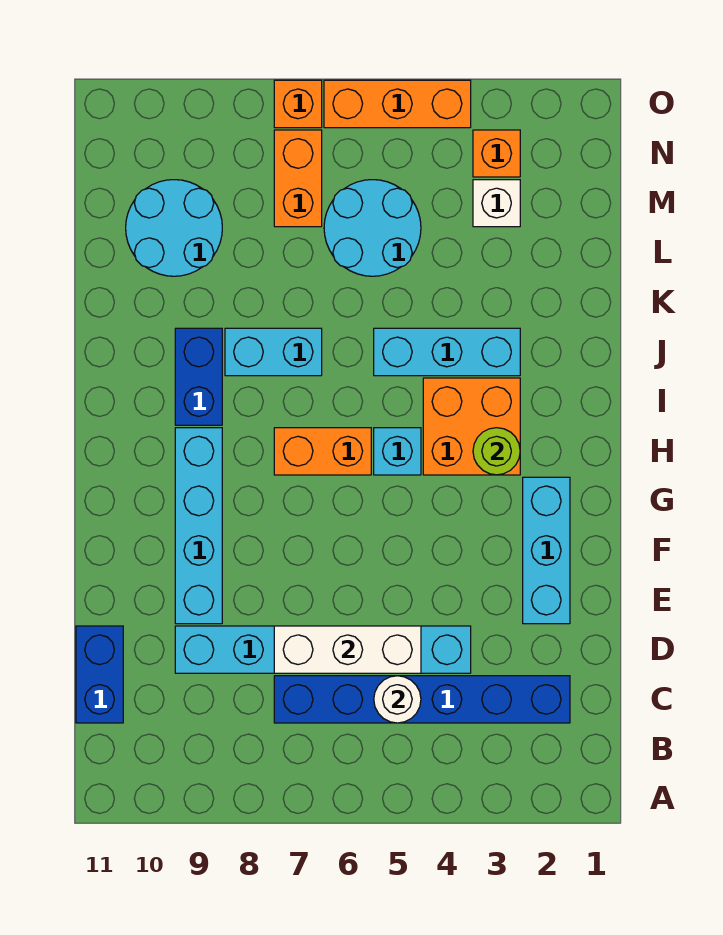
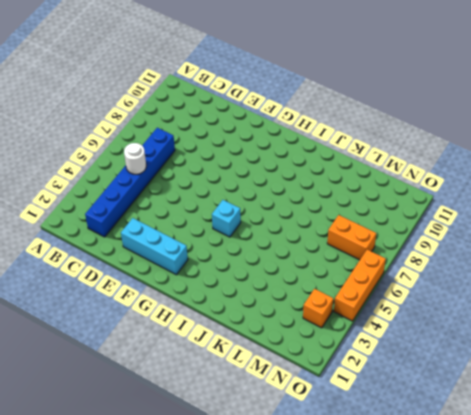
none -> blue brick C11:D11 level 1
none -> cyan brick D4:D9 level 1
none -> cyan brick E9:H9 level 1

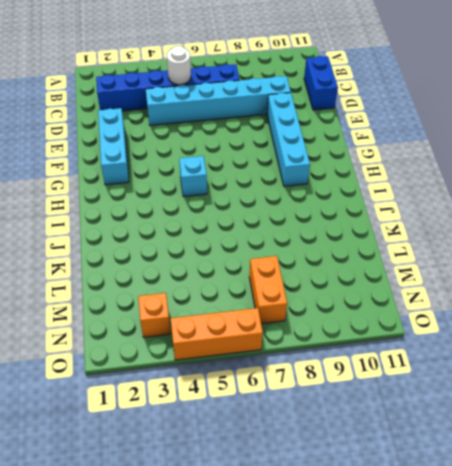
none -> orange brick H3:I4 level 1
none -> orange brick H6:H7 level 1
none -> blue brick I9:J9 level 1

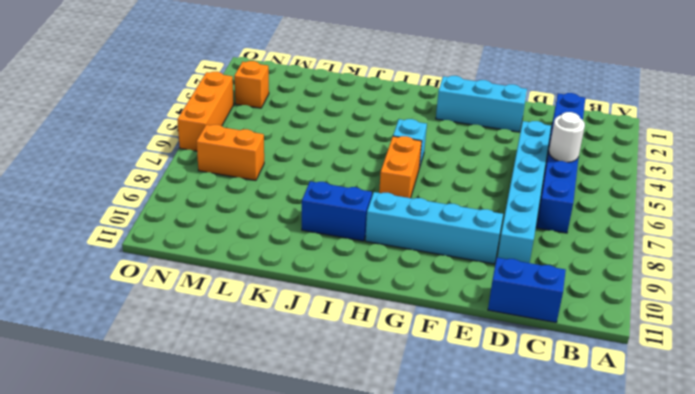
none -> orange brick H3:I4 level 1
none -> cyan brick J3:J5 level 1
none -> cyan brick J7:J8 level 1

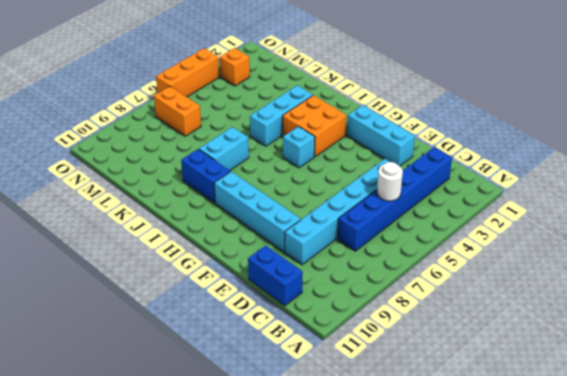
none -> orange brick H6:H7 level 1
none -> cyan round brick L5:M6 level 1
none -> cyan round brick L9:M10 level 1

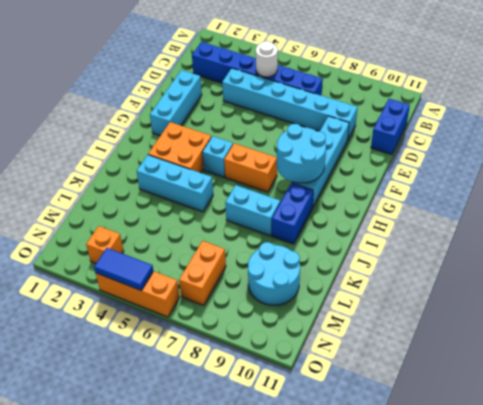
cyan round brick G8:H9 level 2 -> cyan round brick L5:M6 level 1
blue tile O4:O5 level 2 -> none
none -> white brick M3 level 1
none -> orange brick O7 level 1
none -> white brick D5:D7 level 2

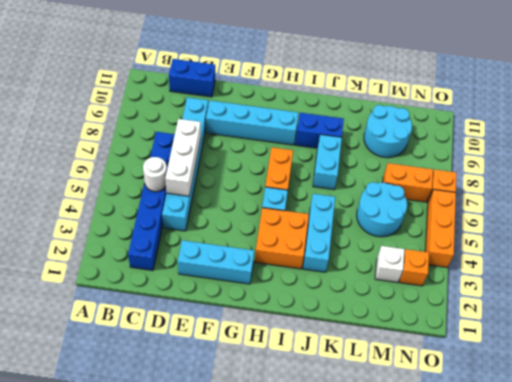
none -> lime round brick H3 level 2

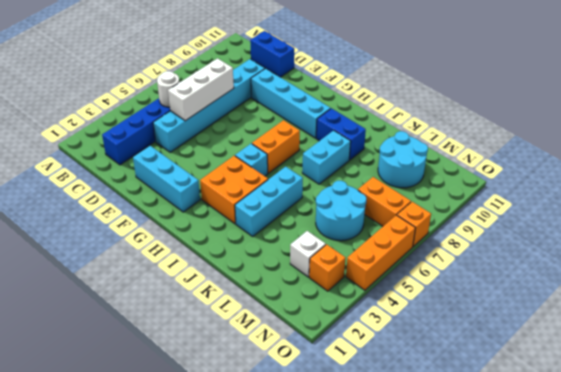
none -> lime round brick H3 level 2

